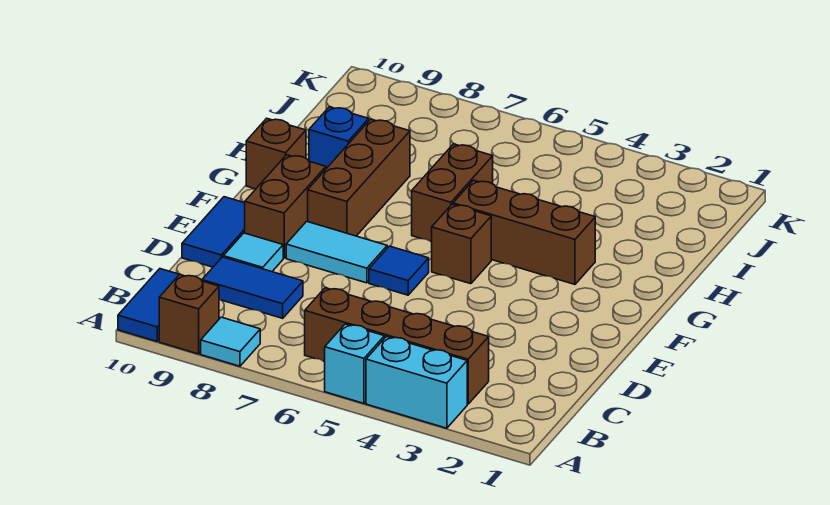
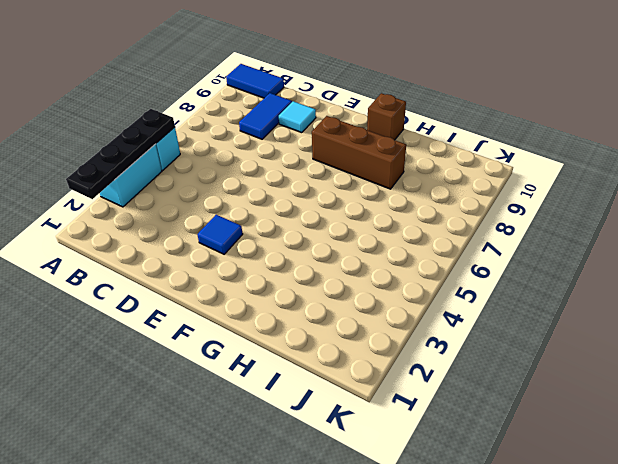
black plate A2:A5 level 2 -> none
blue tile E3 level 1 -> blue tile E6 level 1
none -> cyan tile A8 level 1
none -> brown brick A9 level 1
none -> brown brick B3:B6 level 1

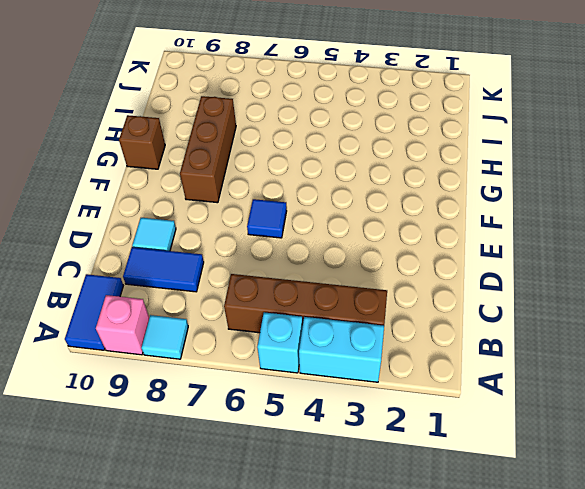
pink brick A9 level 1 -> brown brick A9 level 1
none -> blue tile D10:E10 level 1
none -> cyan tile E7:E8 level 1
none -> brown brick E9:F9 level 1

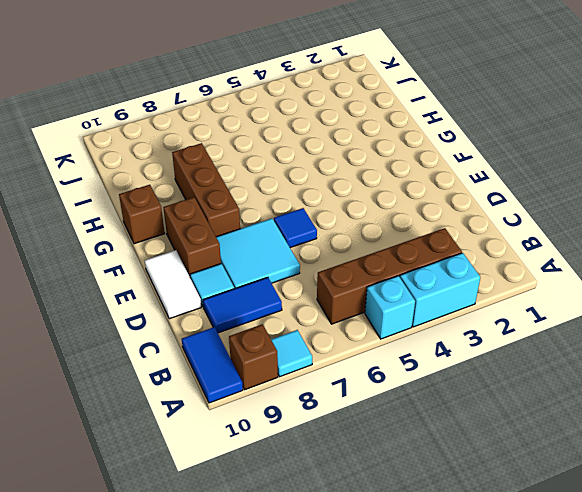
cyan tile D7:E8 level 1 -> cyan tile E7:E8 level 1
white tile D10:E10 level 1 -> blue tile D10:E10 level 1
none -> brown brick F5 level 1
none -> brown brick G3:G5 level 1
none -> brown brick G6:H6 level 1

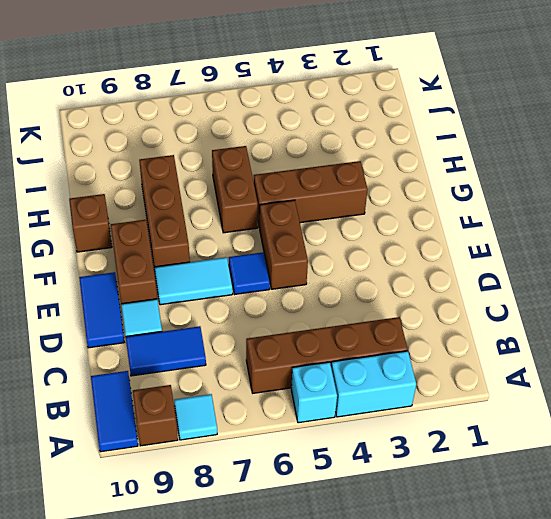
brown brick E5:F5 level 1 -> brown brick F5 level 1
none -> blue brick H9 level 1

